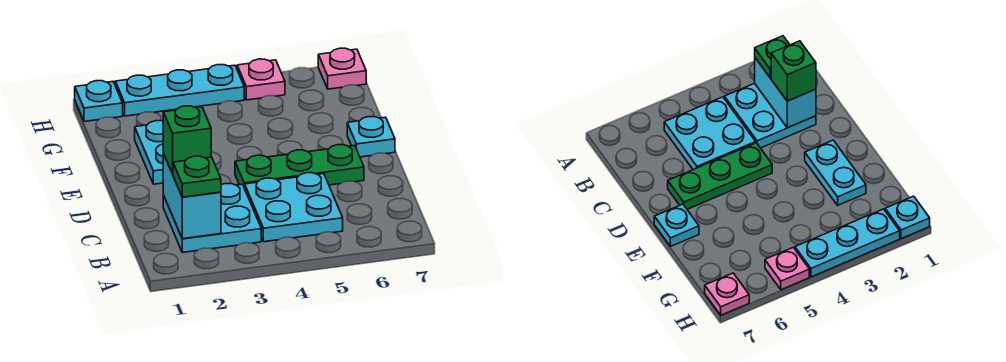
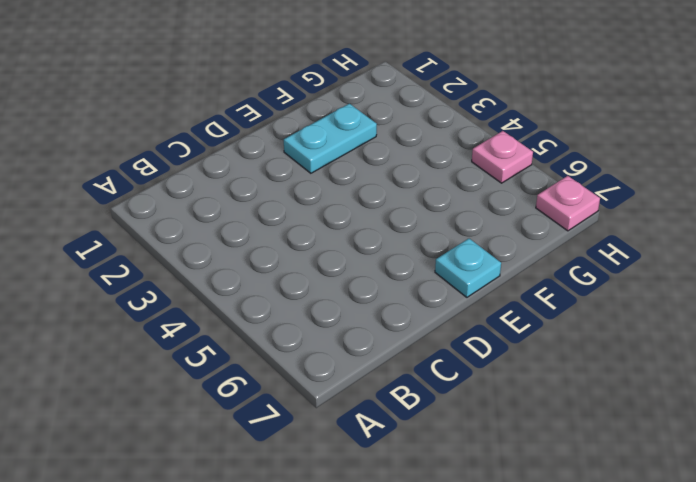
none -> cyan plate B2:C3 level 1
none -> cyan plate B4:C5 level 1
none -> green plate D4:D6 level 1

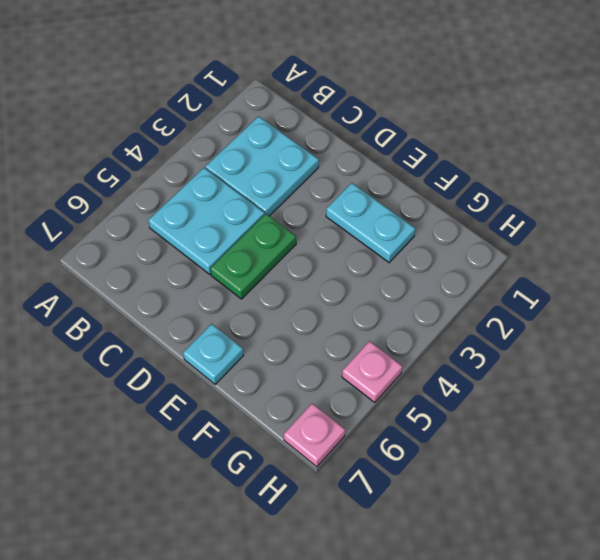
green plate D4:D5 level 1 -> green plate D4:D6 level 1
none -> cyan plate H1 level 1
none -> cyan plate H2:H4 level 1
none -> cyan brick B2:C2 level 2

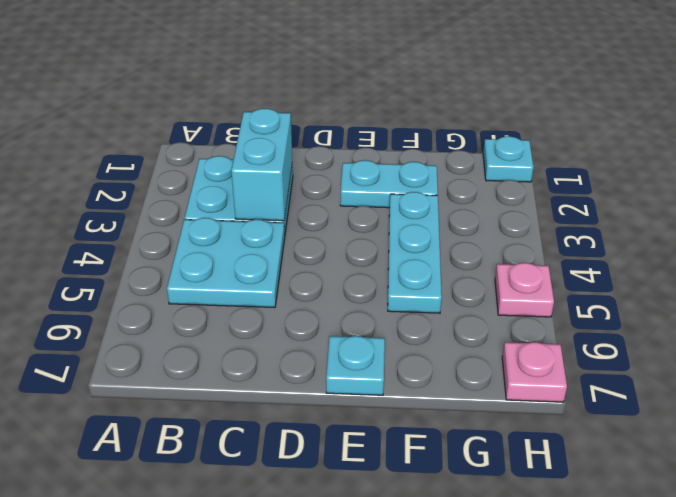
cyan brick C2:C3 level 2 -> cyan brick B2:C2 level 2
cyan plate F3:F5 level 1 -> cyan plate H2:H4 level 1
none -> green plate D4:D6 level 1
none -> green plate B2 level 3
none -> green brick C2 level 3

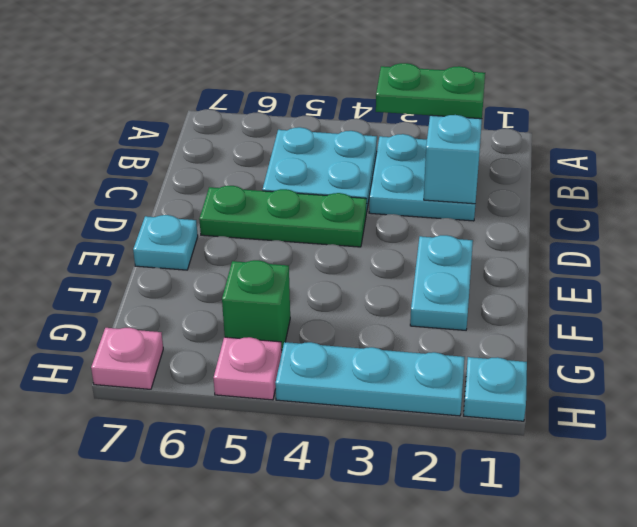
green plate B2:B3 level 3 -> green plate B2 level 3
green brick G5 level 1 -> green brick C2 level 3

